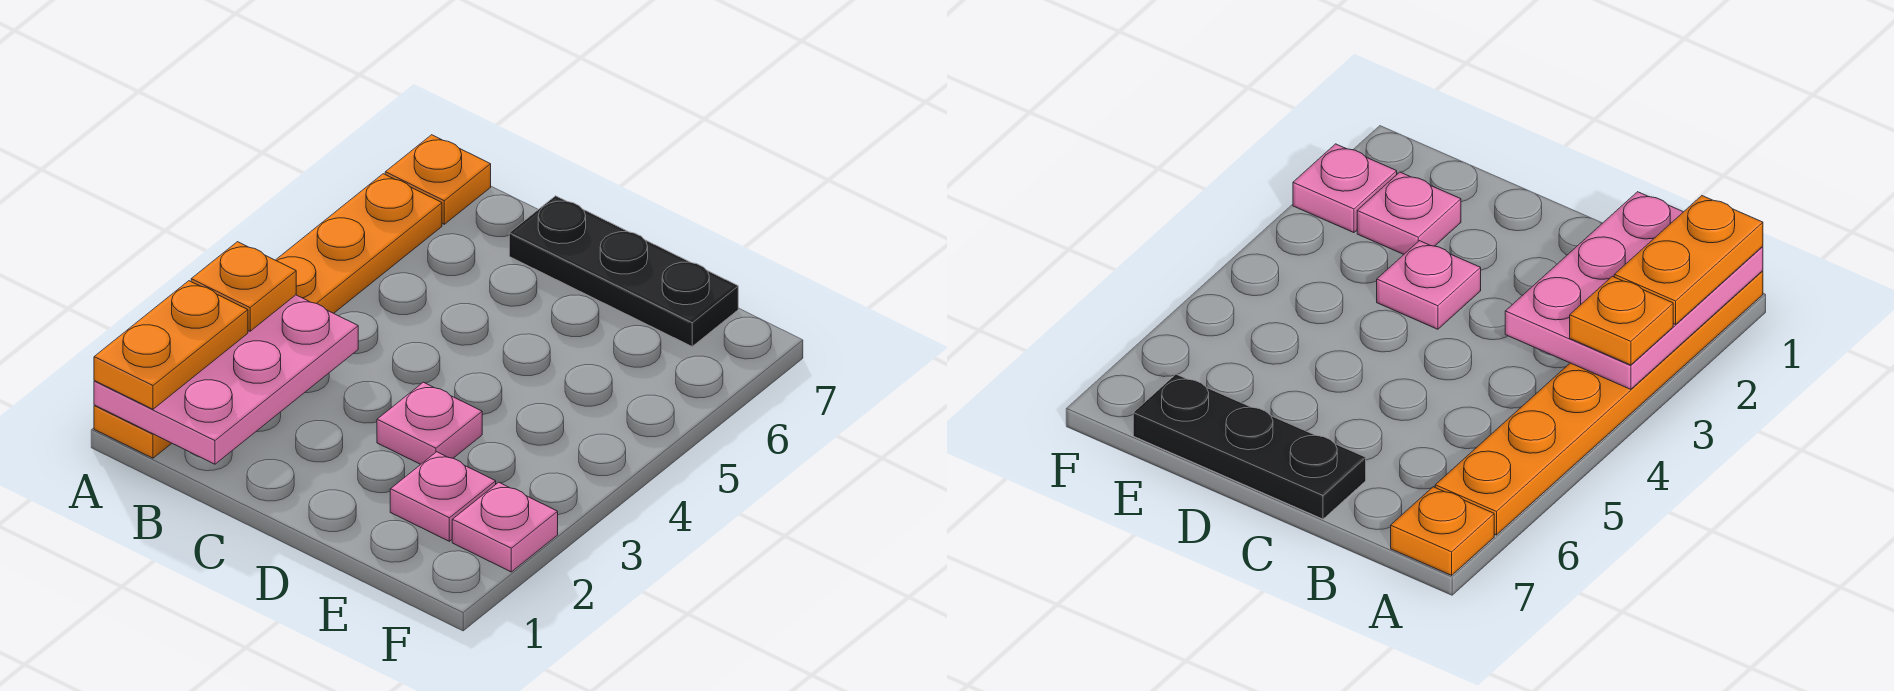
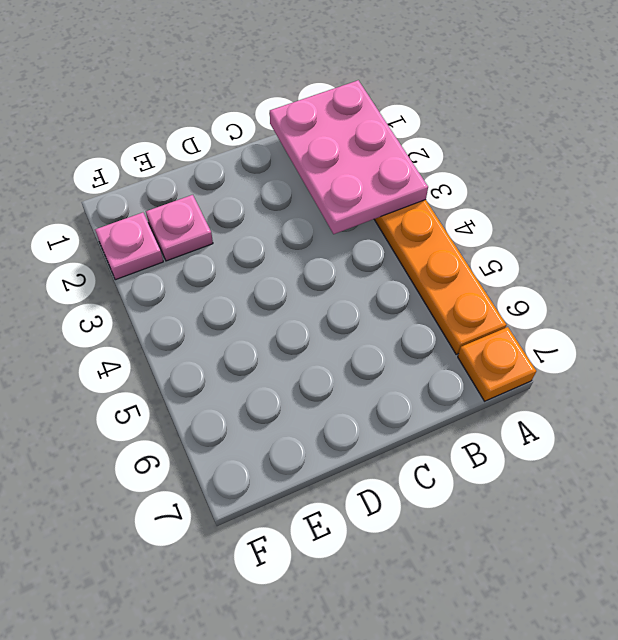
none -> black plate C7:E7 level 1
none -> pink plate D3 level 1

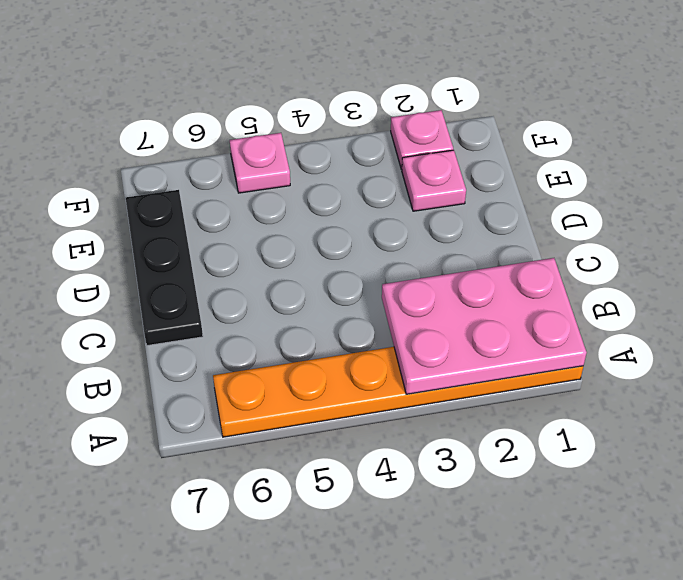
pink plate F5 level 1 -> pink plate D3 level 1
none -> orange plate A7 level 1
none -> orange plate A1:A2 level 3

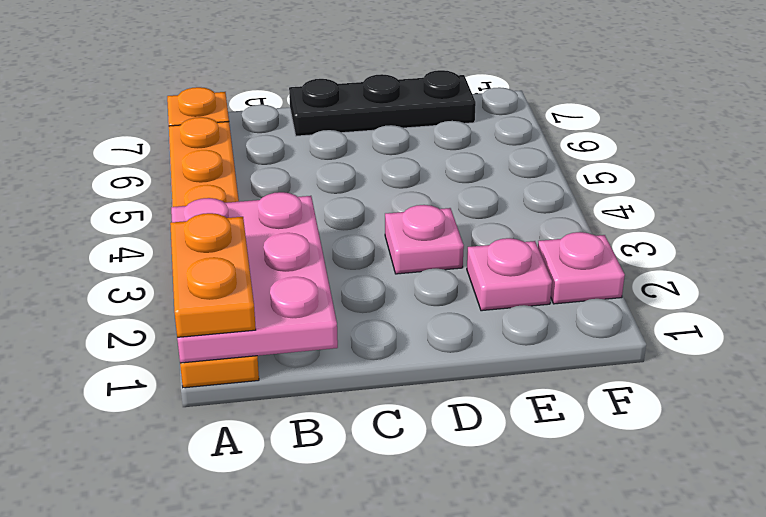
none -> orange plate A3 level 3

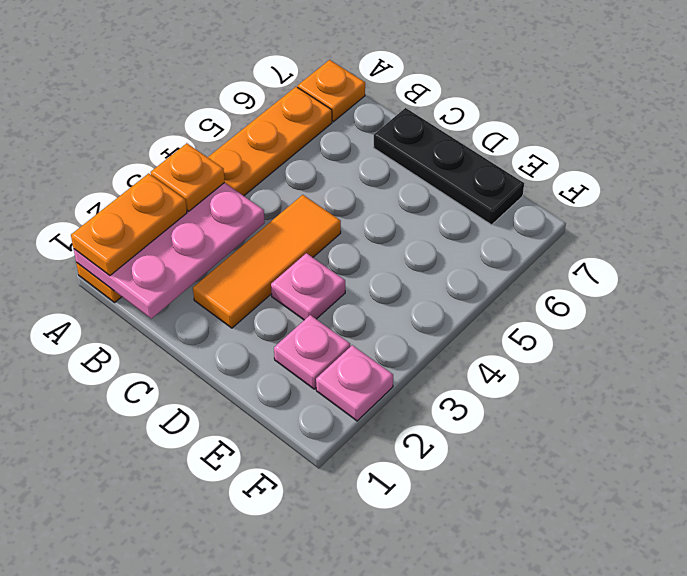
orange tile C2:C4 level 1 -> none

